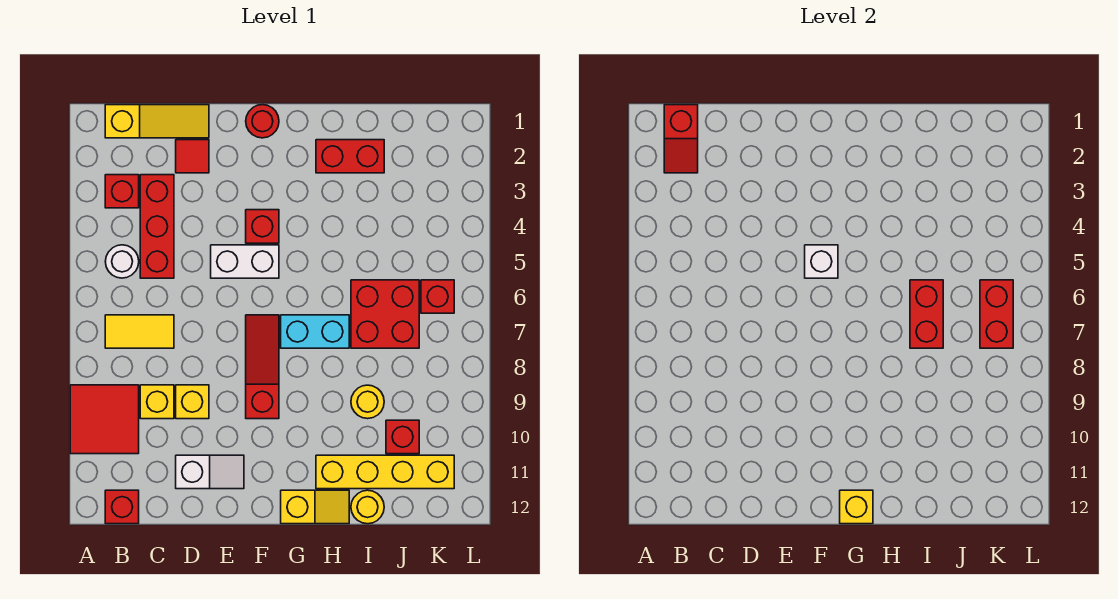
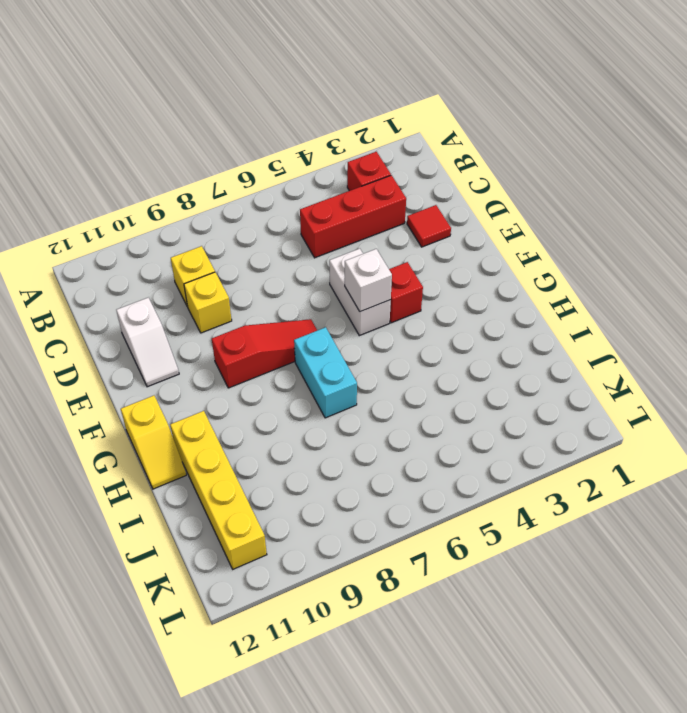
none -> red tile A9:B10 level 1
none -> yellow slope B1:D1 level 1 top B
none -> white round brick B5 level 1

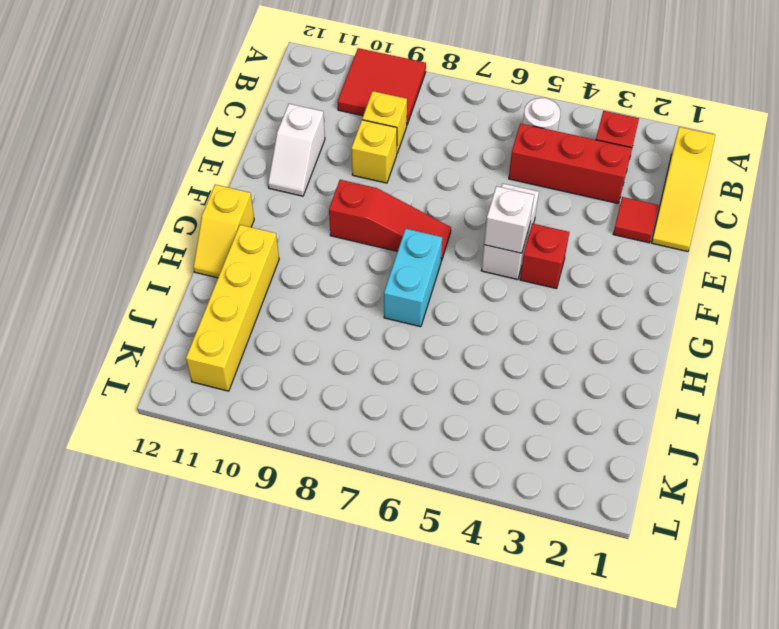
none -> yellow tile B7:C7 level 1
none -> red brick B12 level 1
none -> red round brick F1 level 1

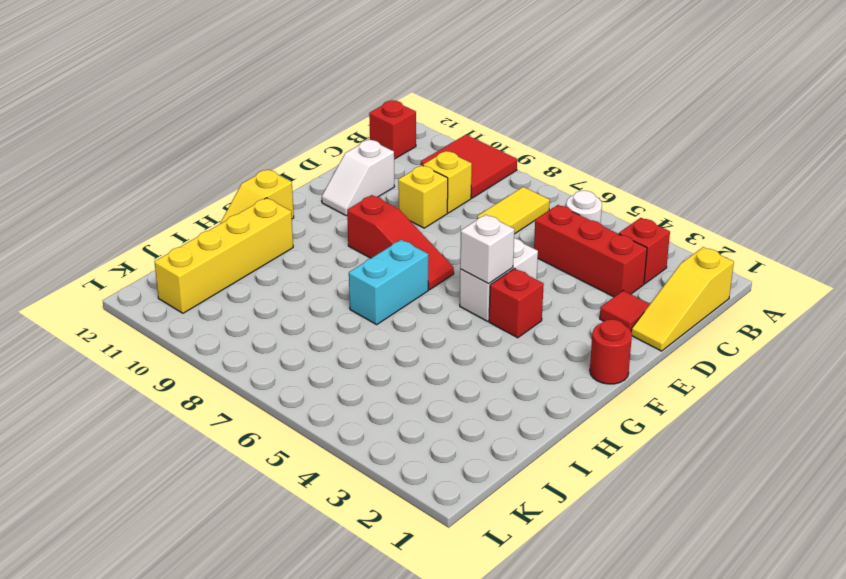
none -> red brick H2:I2 level 1
none -> red brick I6:J7 level 1
none -> yellow round brick I9 level 1

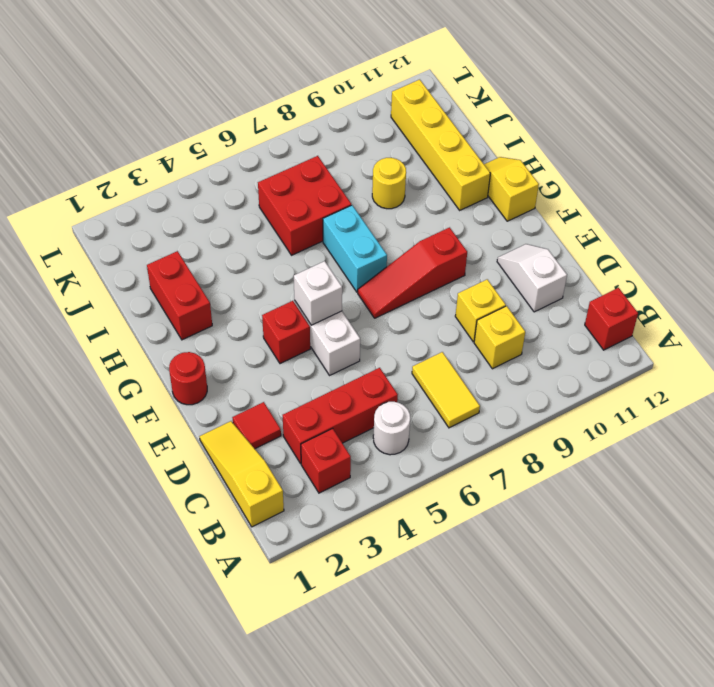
none -> red tile A9:B10 level 1
none -> yellow round brick I12 level 1
none -> red brick J10 level 1

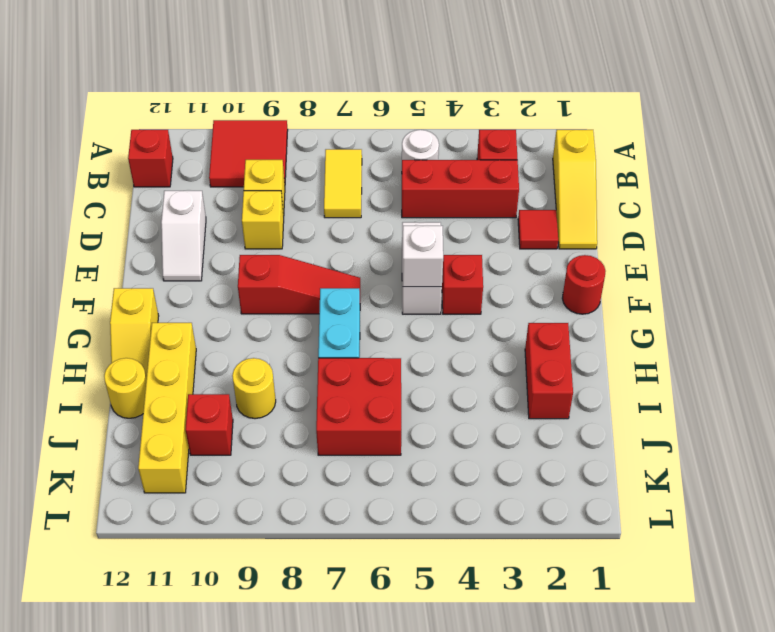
none -> red brick K6 level 1
none -> red slope B1:B2 level 2 top 1
none -> yellow brick G12 level 2

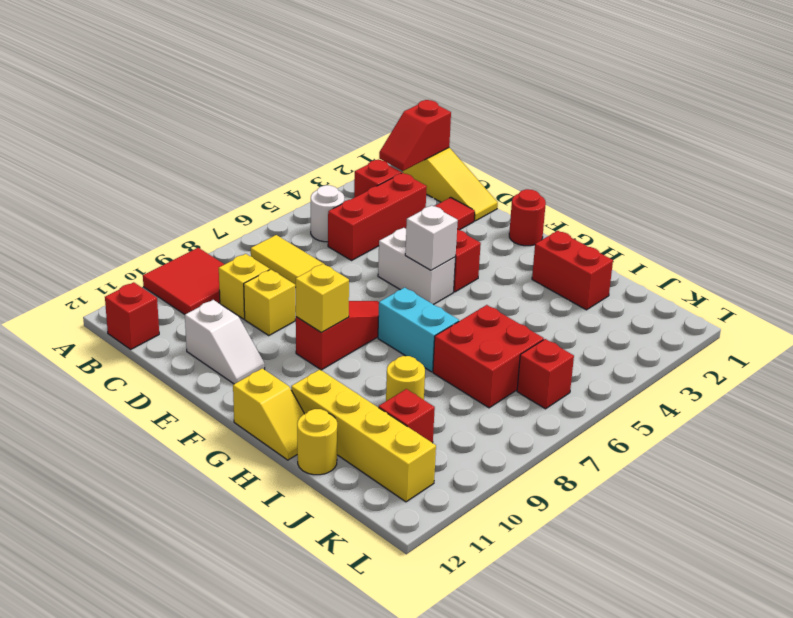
yellow brick F9 level 2 -> yellow brick G12 level 2
none -> red brick I6:I7 level 2
none -> red brick K6:K7 level 2

